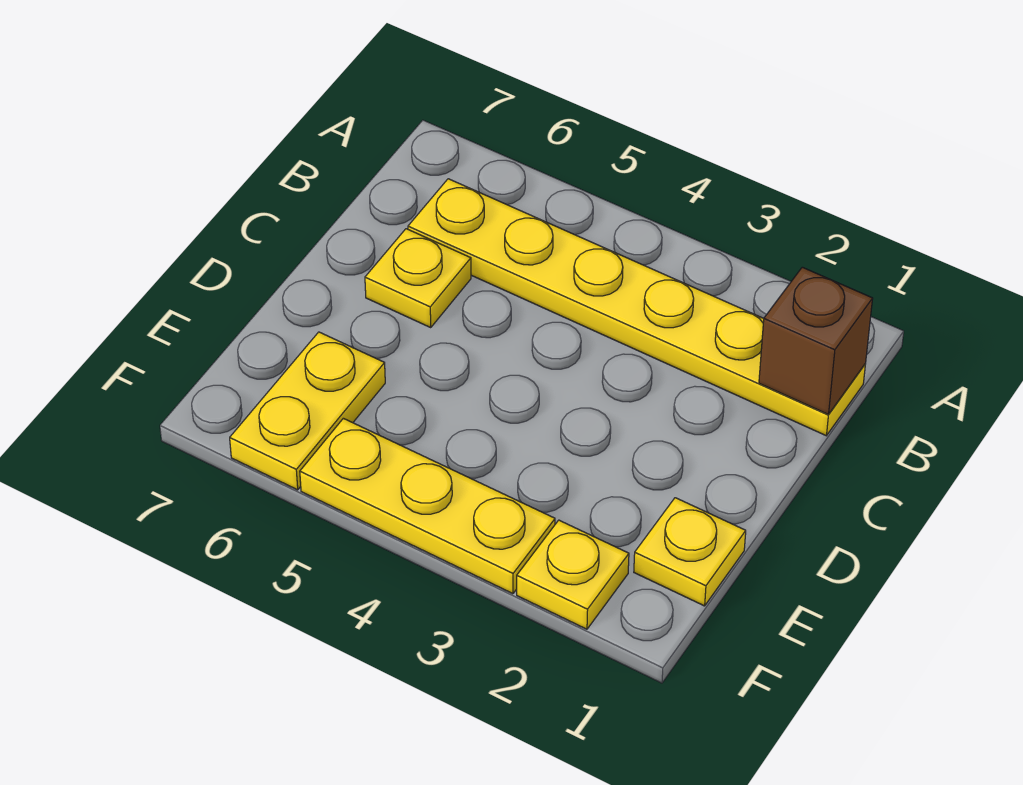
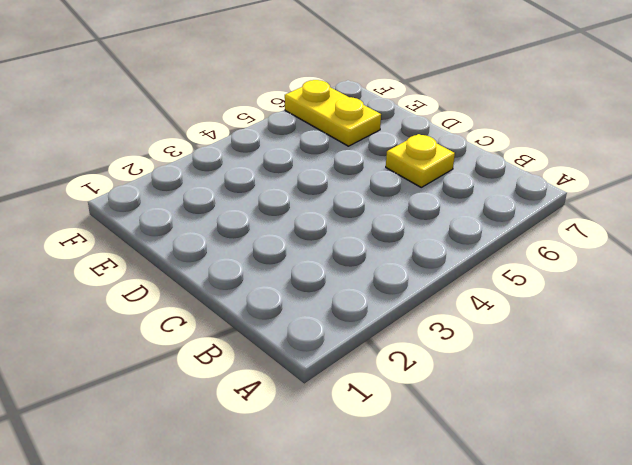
none -> yellow plate B1:B6 level 1
none -> yellow plate E1 level 1

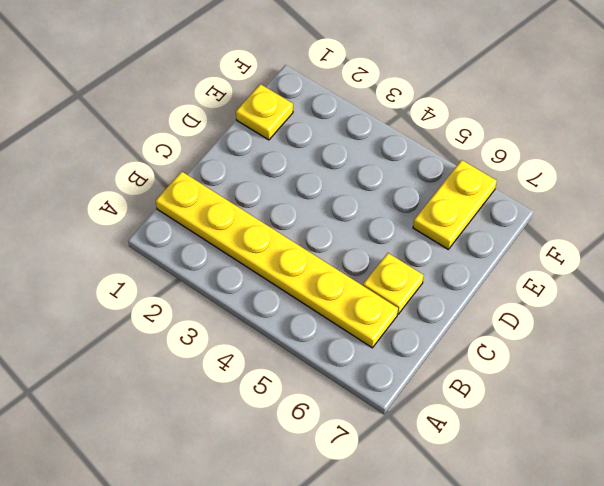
none -> yellow plate F2 level 1
none -> yellow plate F3:F5 level 1

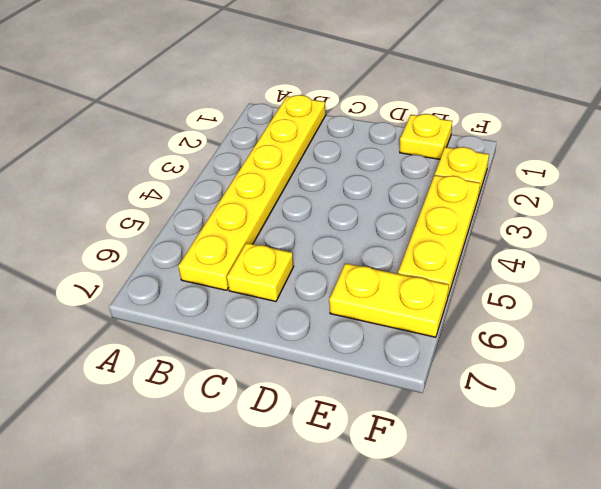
none -> brown brick B1 level 2

